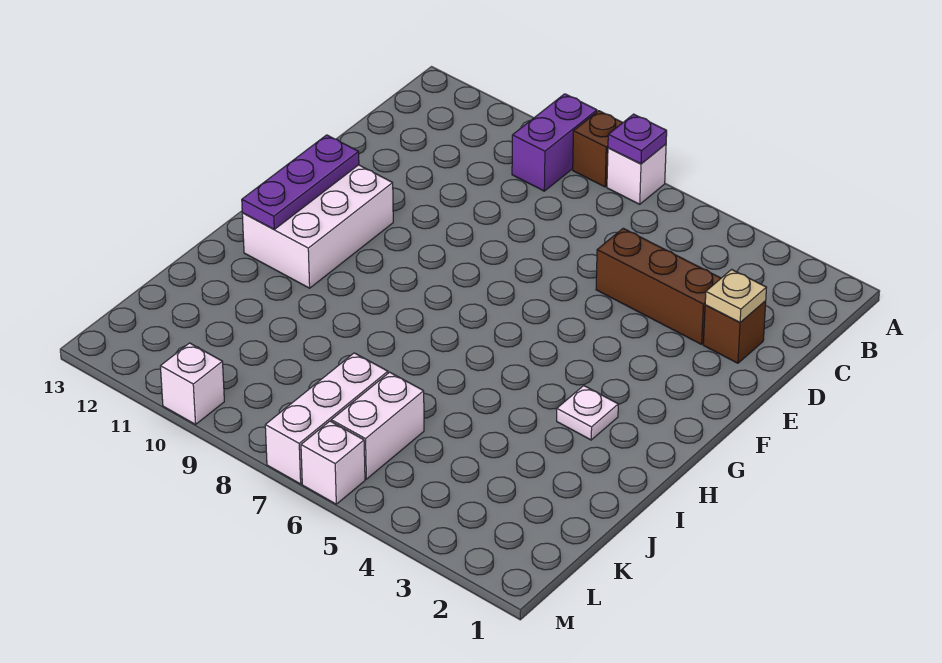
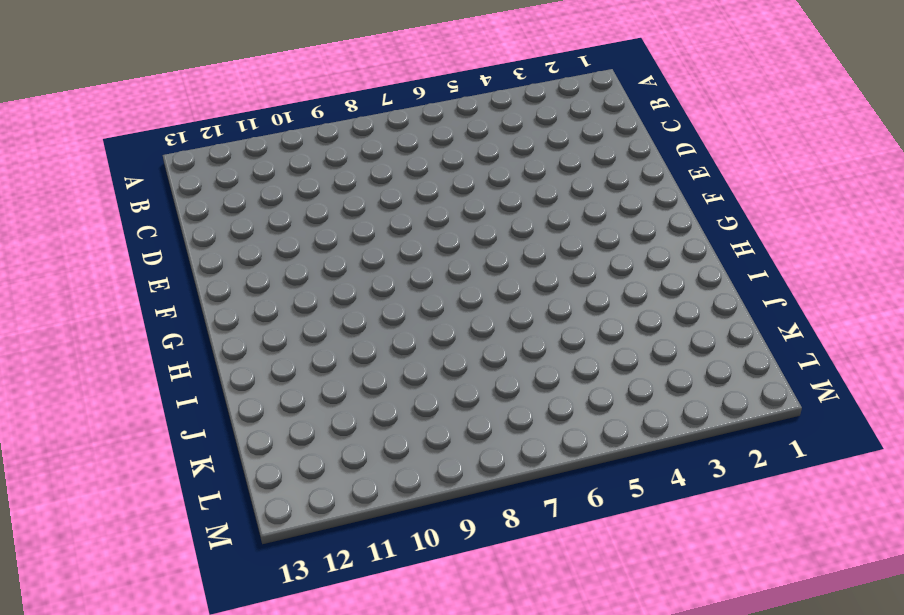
none -> white brick A7 level 1
none -> brown brick A8 level 1
none -> purple brick A9:B9 level 1

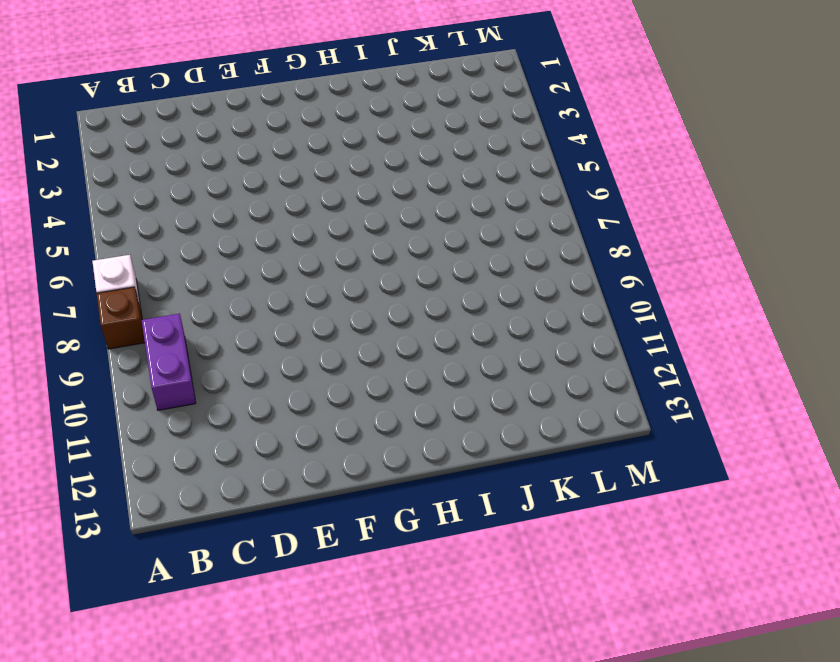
purple brick B9:B10 level 1 -> purple brick A9:B9 level 1
none -> brown brick D2 level 1
none -> brown brick D3:D5 level 1
none -> white brick F11:H12 level 1

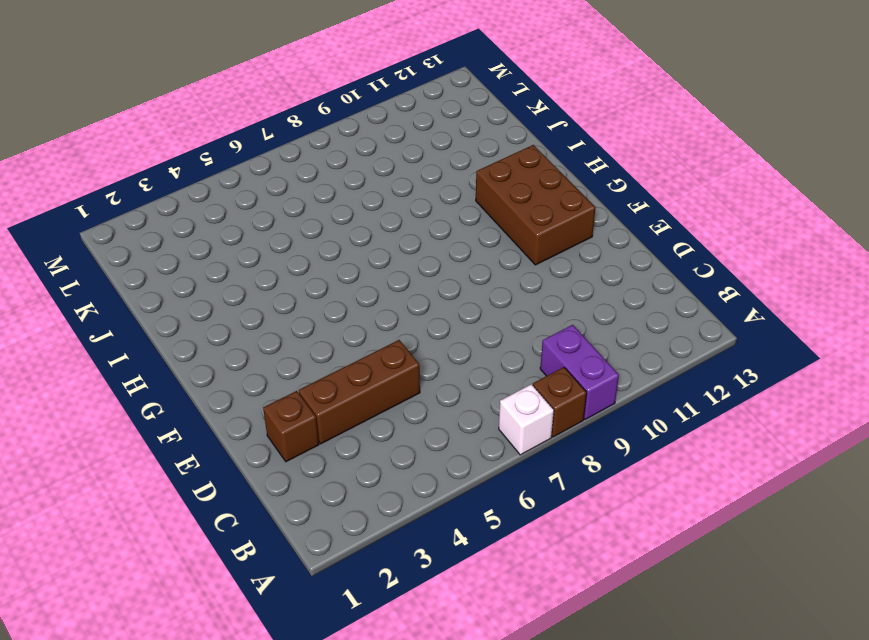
brown brick F11:H12 level 1 -> white brick F11:H12 level 1
none -> white plate H3 level 1
none -> white brick K6:L6 level 1
none -> white brick K7:M7 level 1

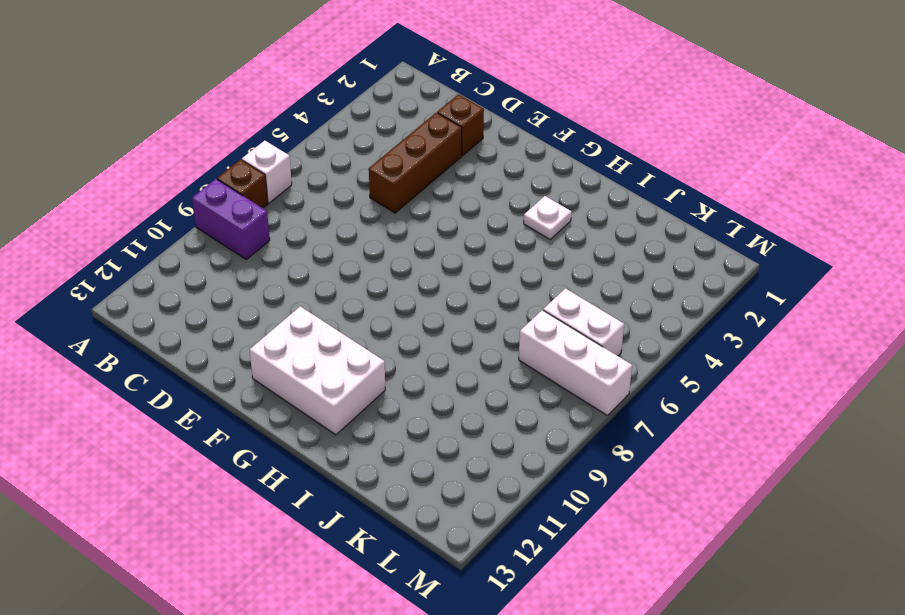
none -> white brick M6 level 1
none -> white brick M10 level 1
none -> purple plate A7 level 2

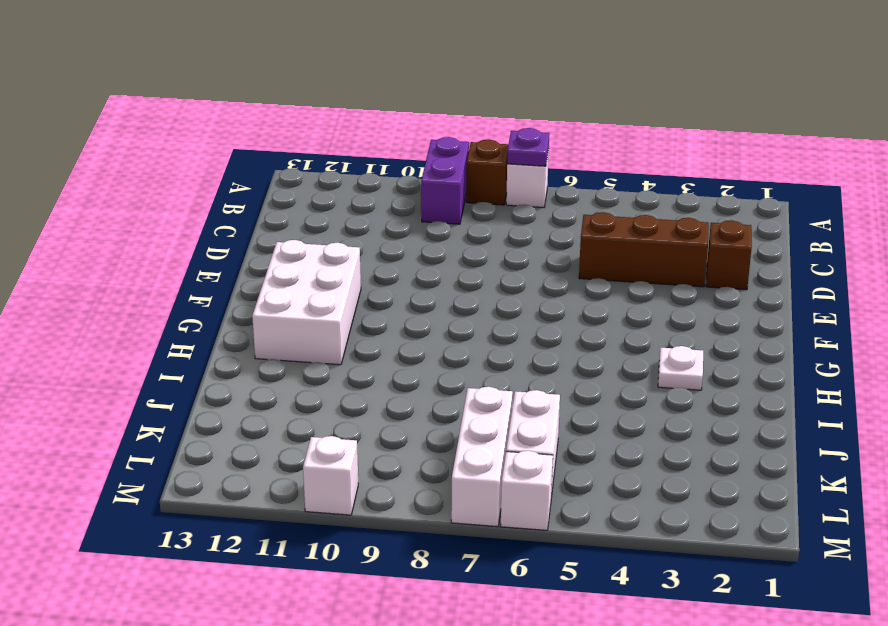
none -> tan plate D2 level 2
none -> purple plate F12:H12 level 2

